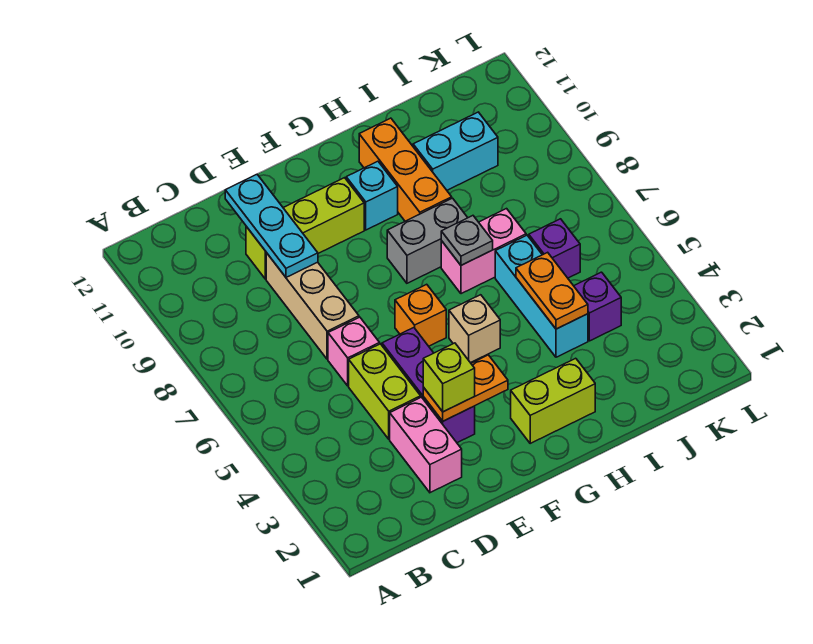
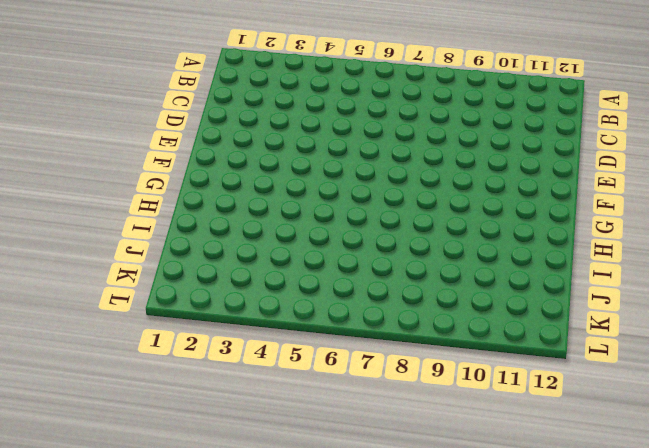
none -> pink brick D2:D3 level 1
none -> lime brick D4:D5 level 1
none -> pink brick D6 level 1

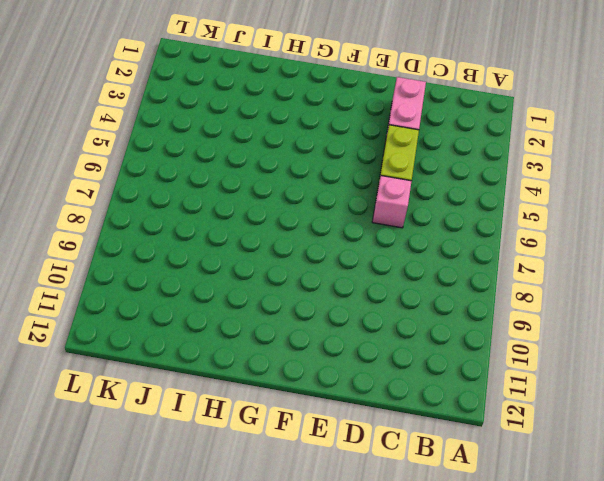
none -> tan brick D7:D9 level 1
none -> lime brick D10:F10 level 1
none -> purple brick E3:E5 level 1

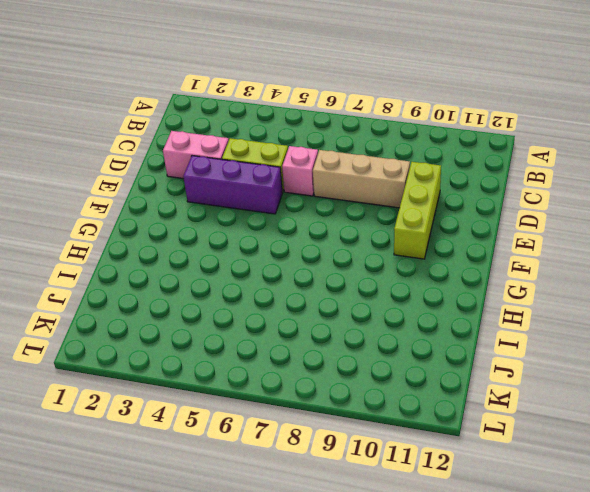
none -> orange brick F6 level 1
none -> lime brick G2:H2 level 1
none -> tan brick G5 level 1

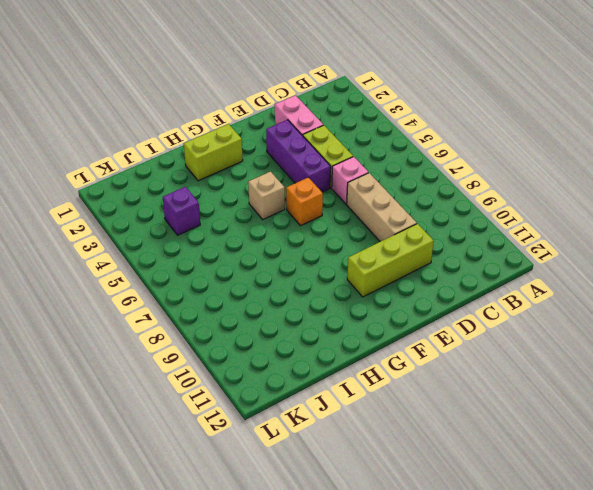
none -> grey brick G8:H8 level 1
none -> cyan brick G10 level 1
none -> pink brick H7:I7 level 1

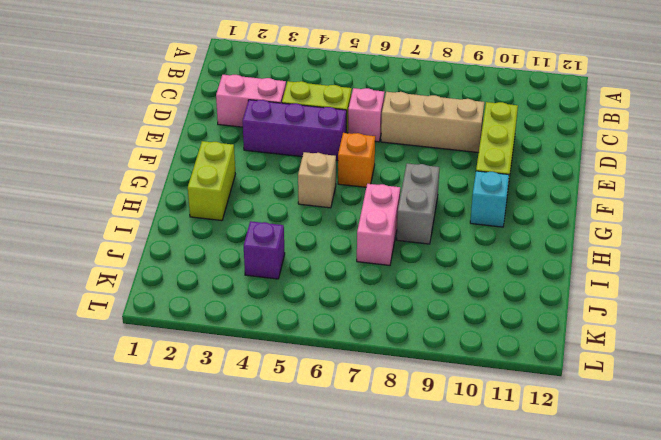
none -> orange brick H9:H11 level 1
none -> cyan brick I4:I6 level 1
none -> cyan brick I10:J10 level 1

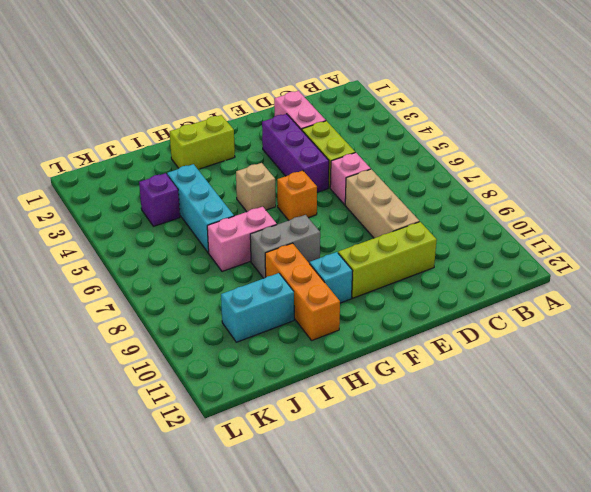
none -> purple brick J6 level 1
none -> cyan plate D9:D11 level 2
none -> orange plate E3:F3 level 2

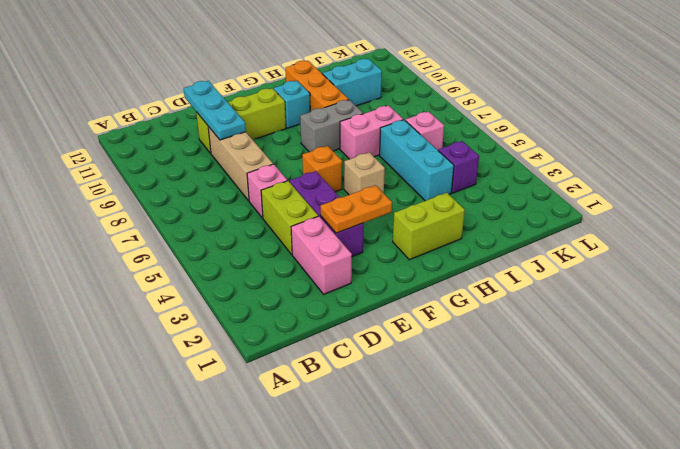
pink brick J6 level 1 -> purple brick J6 level 1
none -> grey plate H7 level 2
none -> orange plate I4:I5 level 2
none -> lime brick E3 level 3

